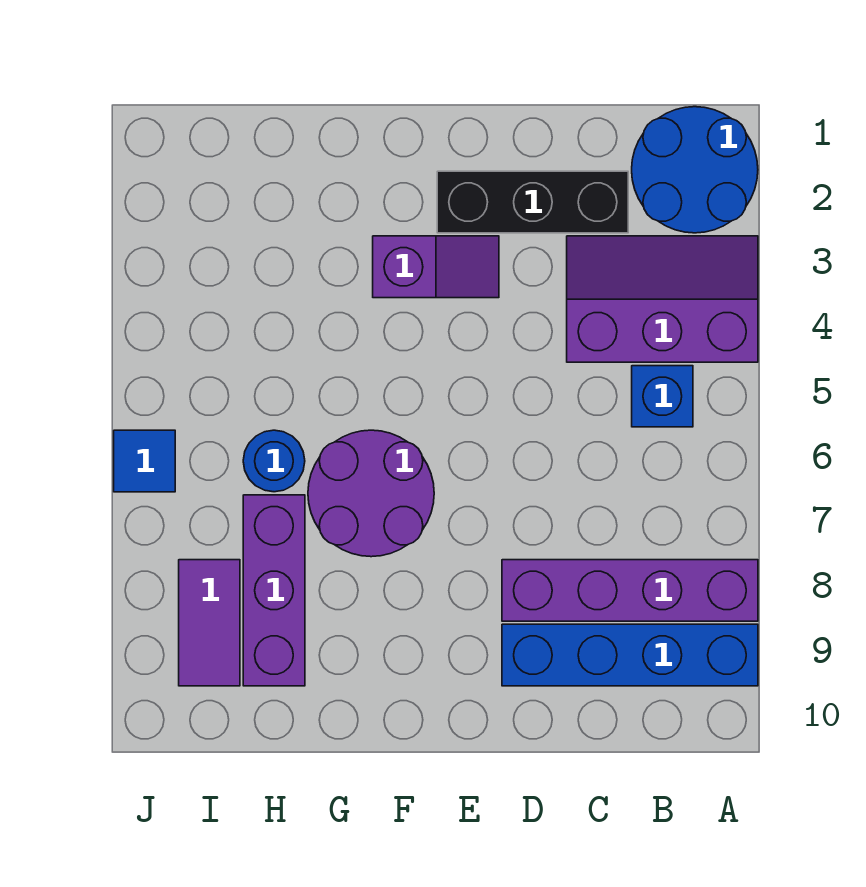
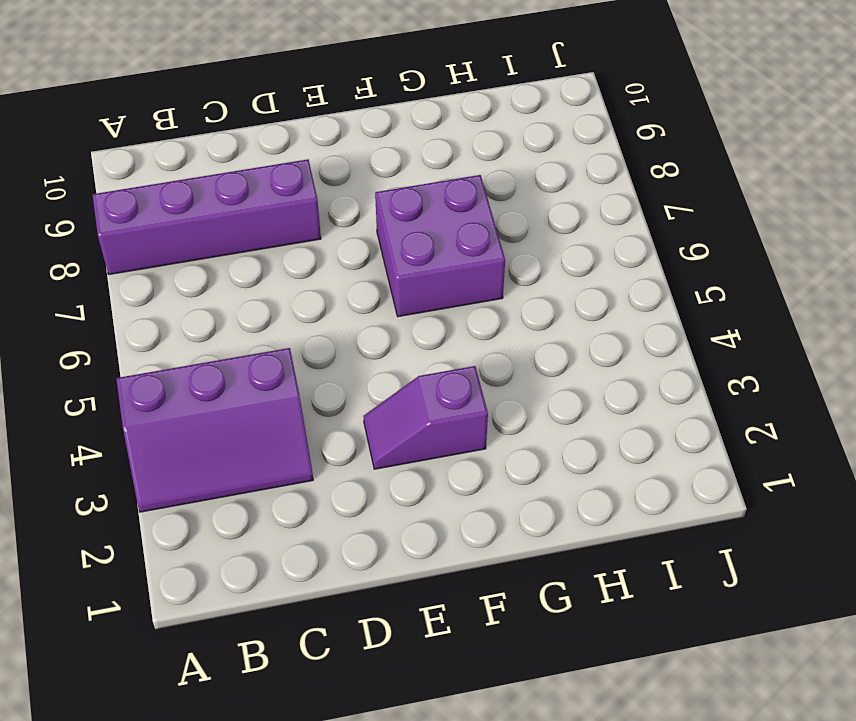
purple brick F6:G7 level 1 -> purple round brick F6:G7 level 1
none -> blue round brick A1:B2 level 1
none -> blue brick A9:D9 level 1
none -> blue brick B5 level 1

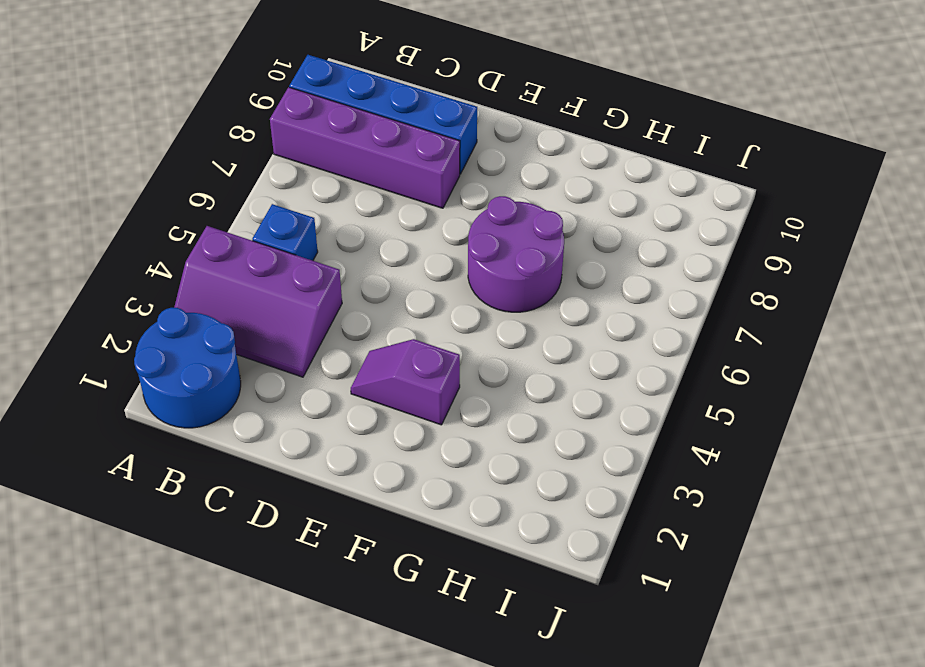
none -> black brick C2:E2 level 1
none -> blue round brick H6 level 1
none -> purple brick H7:H9 level 1

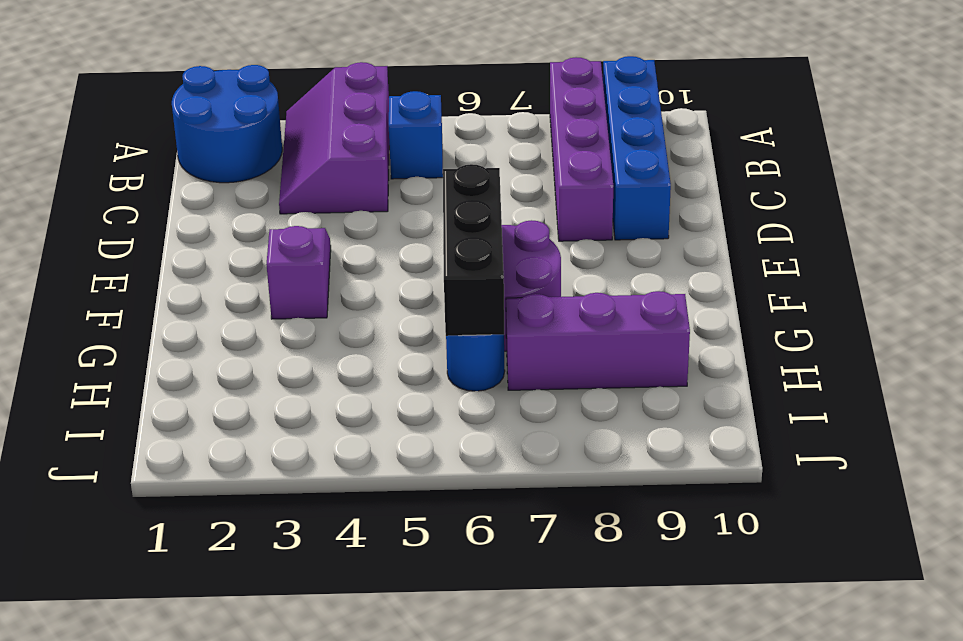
black brick F6:H6 level 2 -> black brick C2:E2 level 1
none -> purple tile I8:I9 level 1
none -> blue tile J6 level 1

